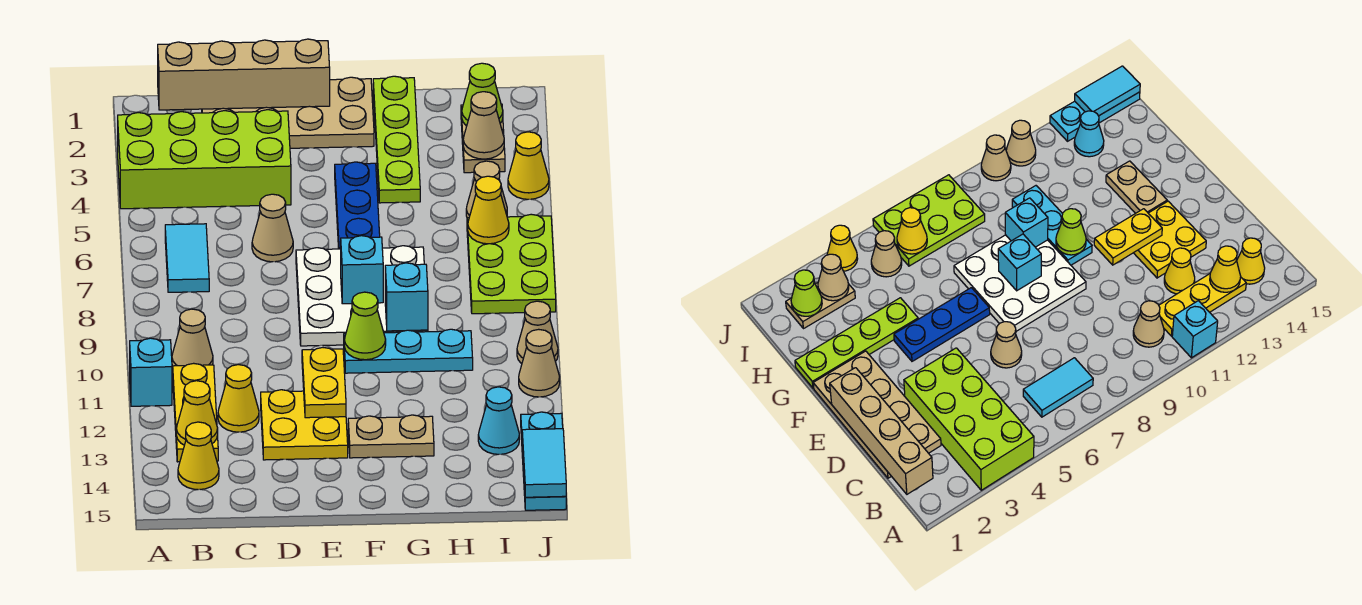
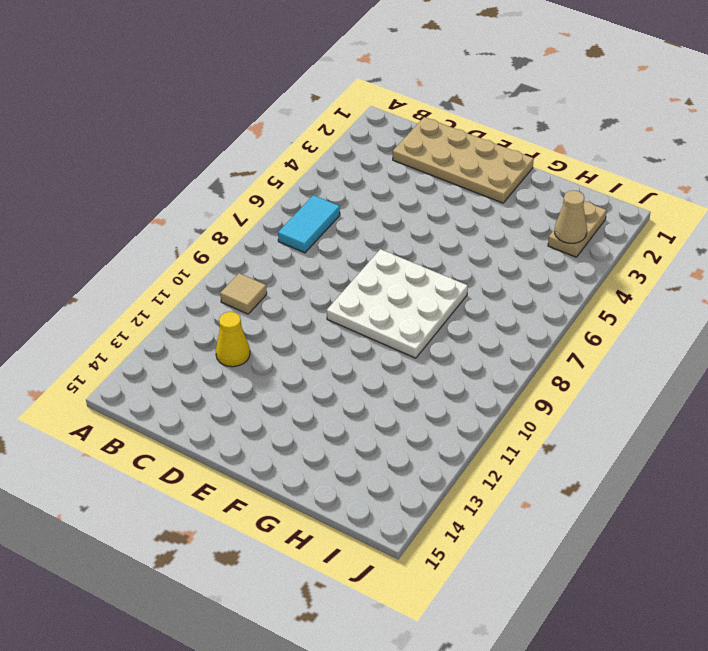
tan tile B10 level 1 -> tan cone B10 level 1
none -> lime brick A3:D4 level 1
none -> cyan brick A11 level 1
none -> yellow plate B11:B13 level 1
none -> yellow cone B14 level 1

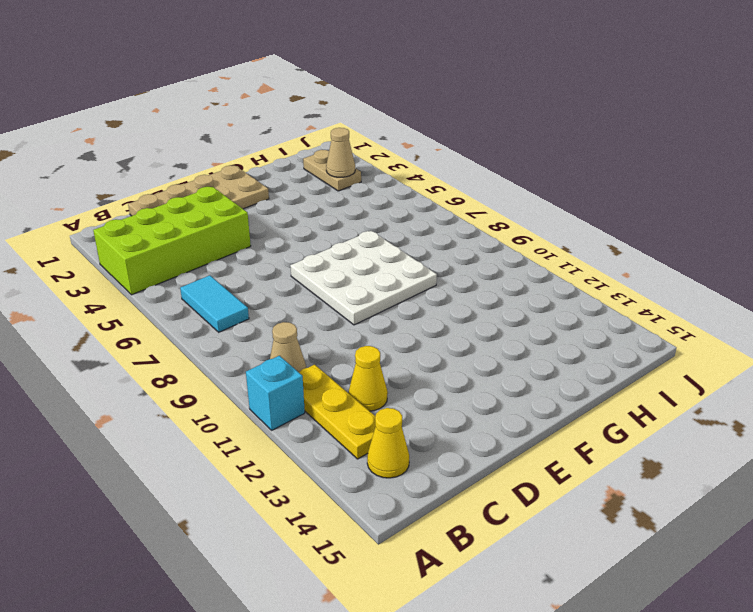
none -> tan cone D6 level 1
none -> yellow plate D12:E13 level 1
none -> blue plate F4:F6 level 1
none -> cyan plate F10:H10 level 1

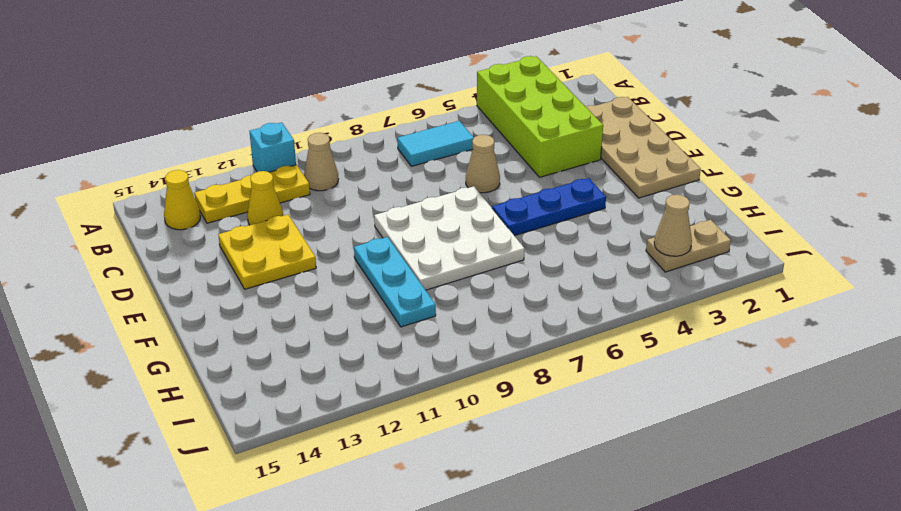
none -> tan plate F13:G13 level 1
none -> lime plate G1:G4 level 1
none -> tan cone I5 level 1
none -> lime plate I6:J8 level 1

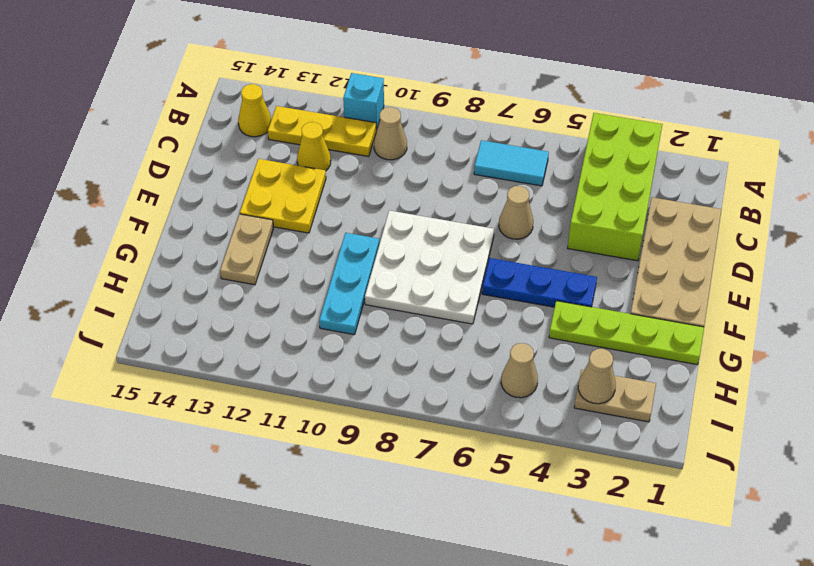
none -> lime plate I6:J8 level 1
none -> cyan cone I13 level 1
none -> yellow cone J4 level 1
none -> tan cone J10 level 1

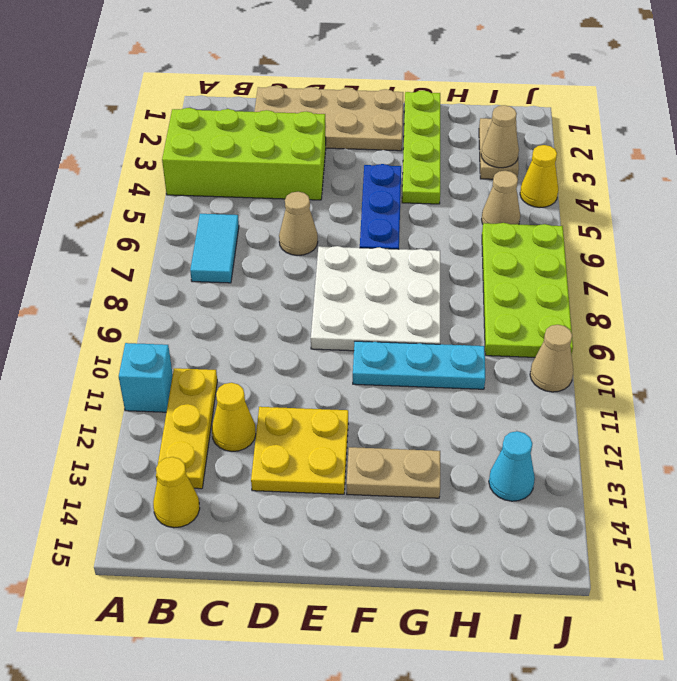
lime plate I6:J9 level 1 -> lime plate I6:J8 level 1
none -> tan cone B10 level 1
none -> tan cone J11 level 1
none -> cyan plate J13:J15 level 1
none -> tan brick B1:E1 level 2

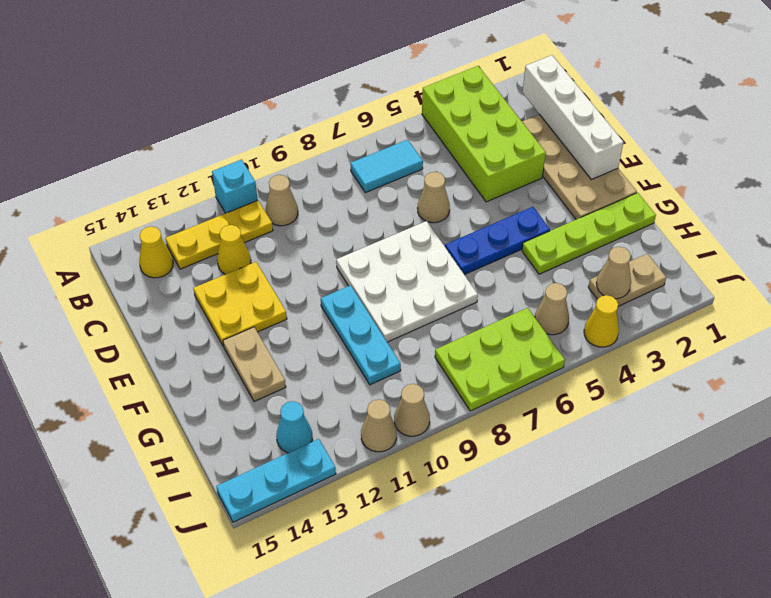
white brick B1:E1 level 2 -> tan brick B1:E1 level 2
none -> yellow cone B13 level 2
none -> yellow plate E11:E12 level 2
none -> cyan brick F8 level 2
none -> lime cone F10 level 2

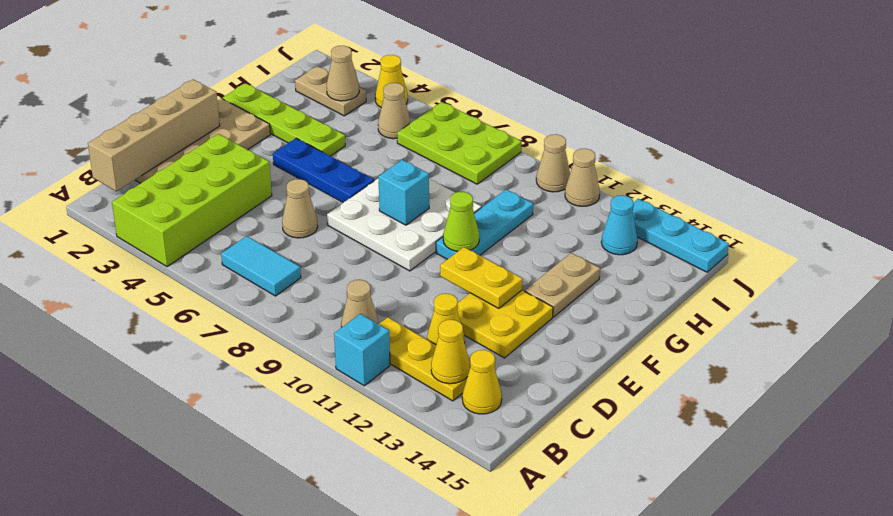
none -> cyan brick G9 level 2
none -> lime cone I2 level 2
none -> yellow cone I6 level 2
none -> cyan tile J14:J15 level 2

